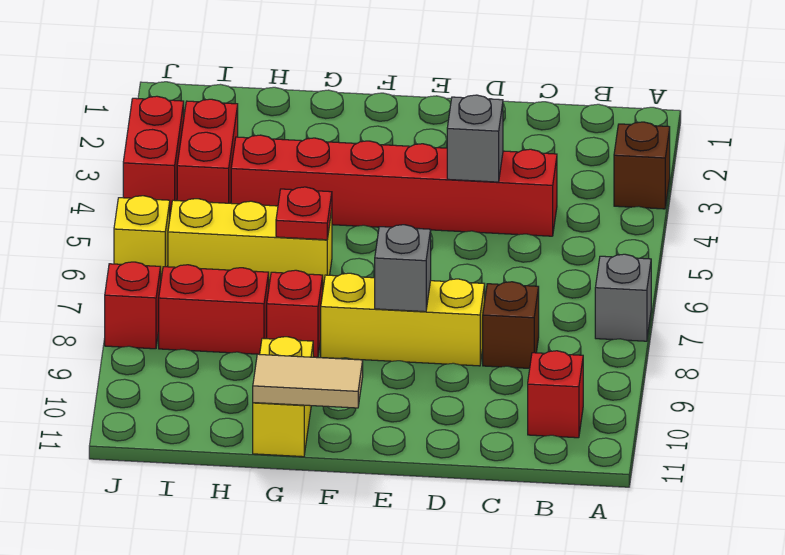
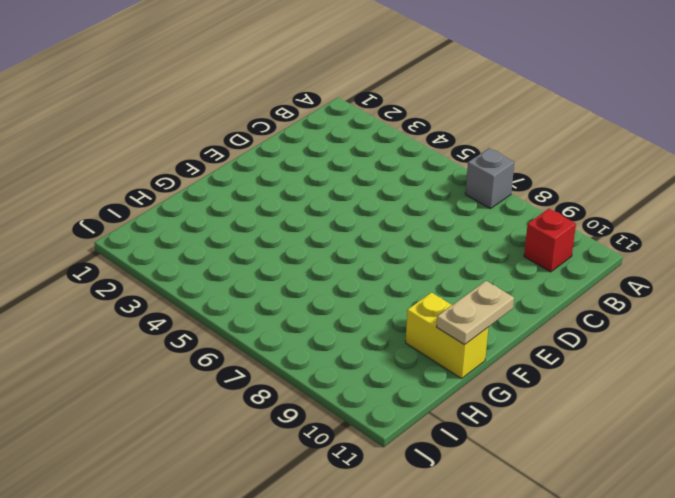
tan plate F11:G11 level 2 -> tan tile F11:G11 level 2
none -> brown brick A3 level 1
none -> red brick C4:H4 level 1
none -> brown brick C8 level 1

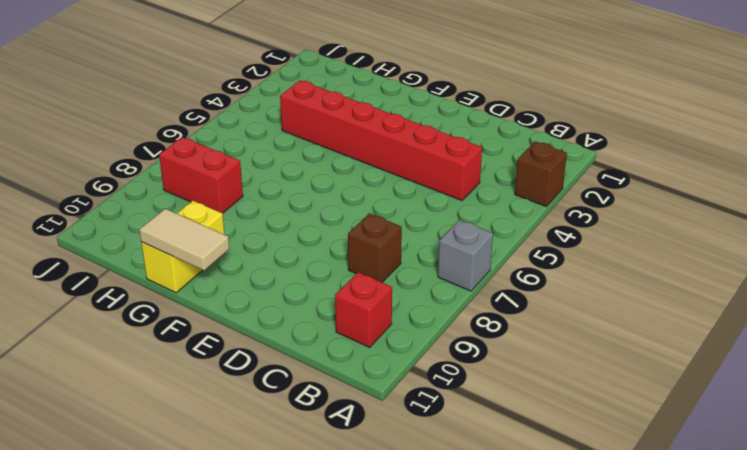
none -> yellow brick D8:F8 level 1
none -> yellow brick G6:I6 level 1
none -> red brick G8 level 1

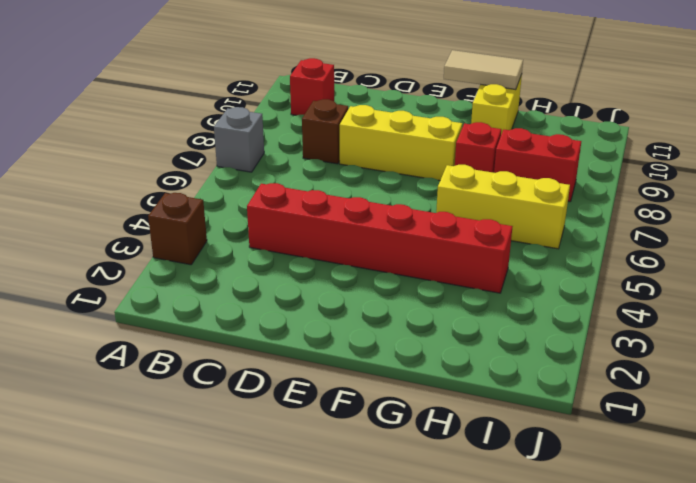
none -> red brick I3:I4 level 1
none -> red brick J3:J4 level 1
none -> yellow brick J6 level 1

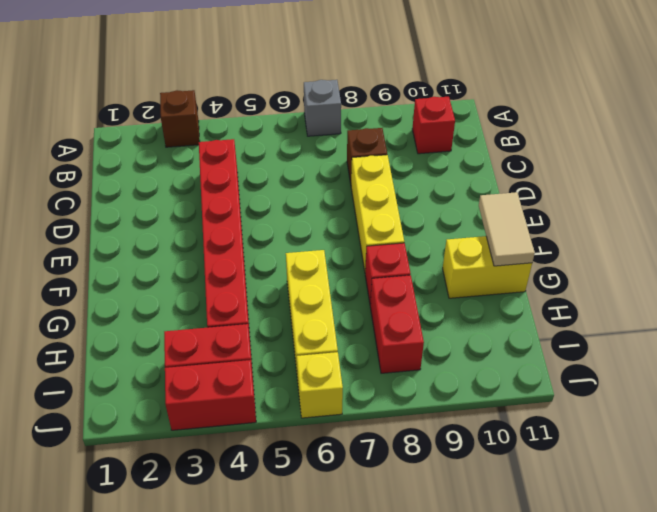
none -> red brick J8 level 1
none -> grey brick D4 level 2
none -> grey brick E8 level 2

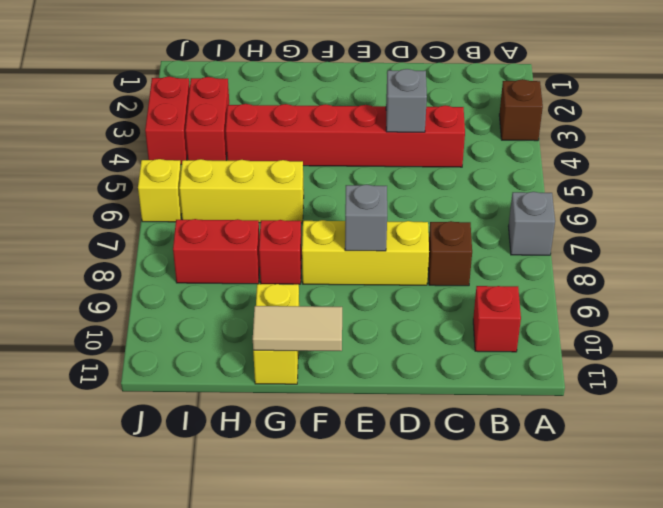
none -> red brick J8 level 1
none -> red plate G6 level 2

